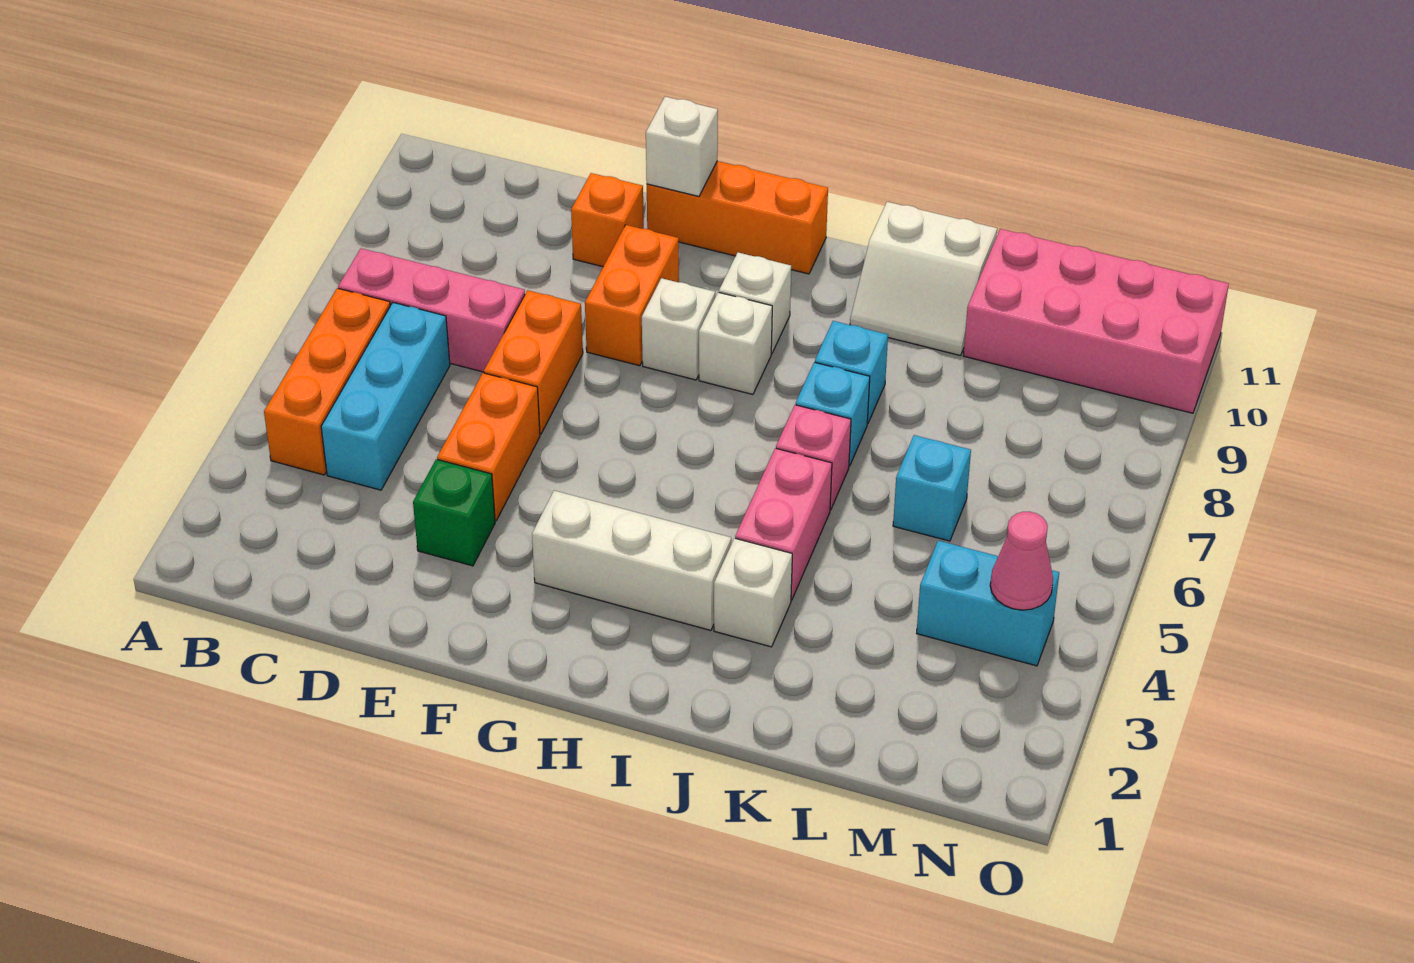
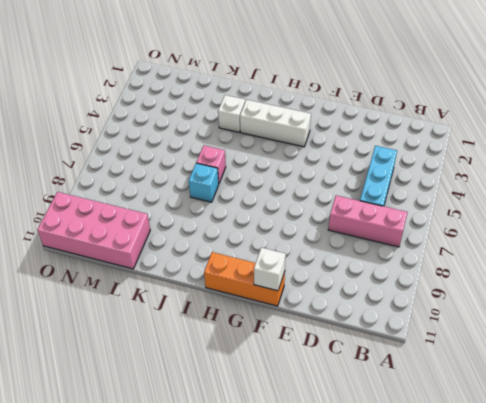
none -> orange brick B4:B6 level 1
none -> green brick E3 level 1
none -> orange brick E4:E5 level 1

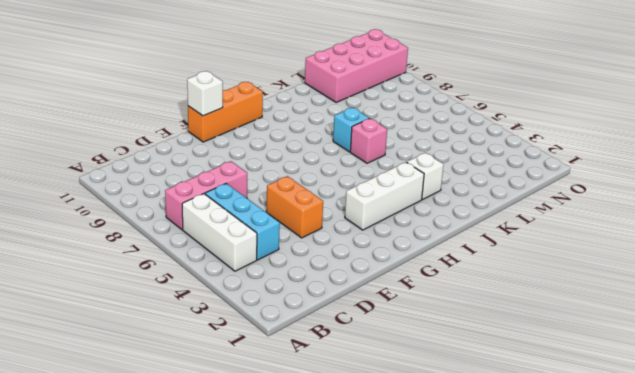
white brick B4:B6 level 1 -> orange brick B4:B6 level 1
none -> green brick E3 level 1
none -> orange brick E6:E7 level 1
none -> orange brick E10 level 1

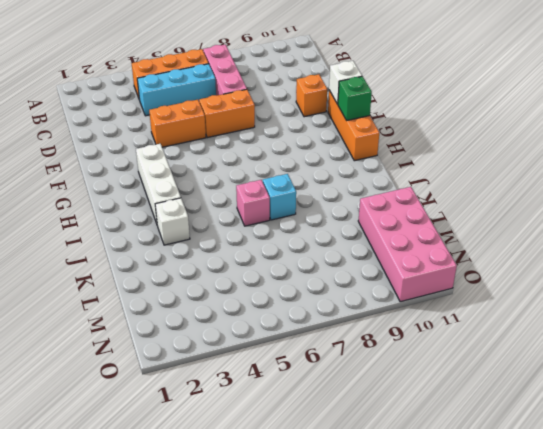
green brick G11 level 2 -> green brick E3 level 1
none -> orange brick F8:F9 level 1
none -> white brick G8 level 1
none -> white brick H8 level 1

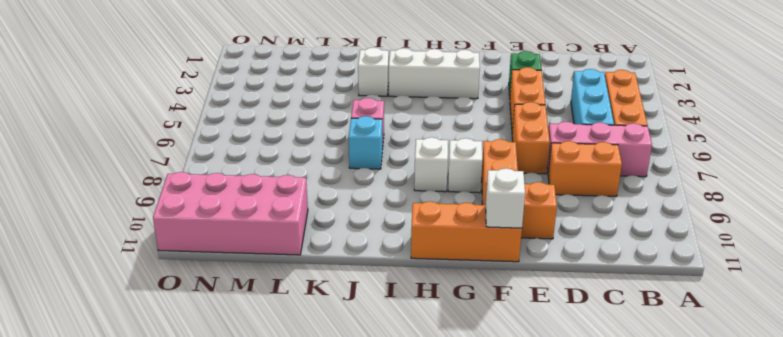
orange brick C8:D8 level 1 -> none
none -> white brick H9 level 1
none -> pink brick J4:J5 level 1
none -> cyan brick J8 level 1

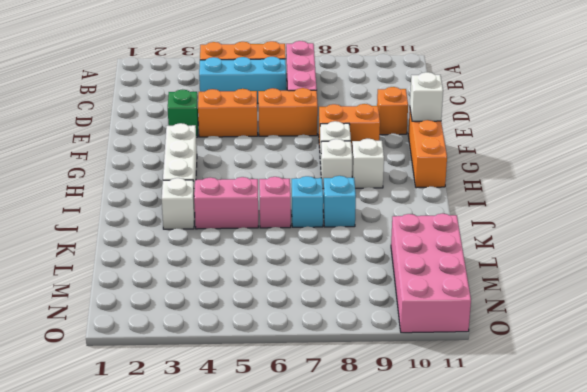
none -> white slope J10:K11 level 1 top 11
none -> cyan brick L6 level 1
none -> cyan brick M4:N4 level 1

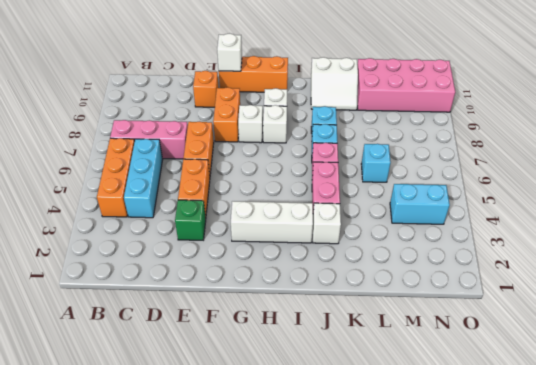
none -> pink cone N4 level 2

